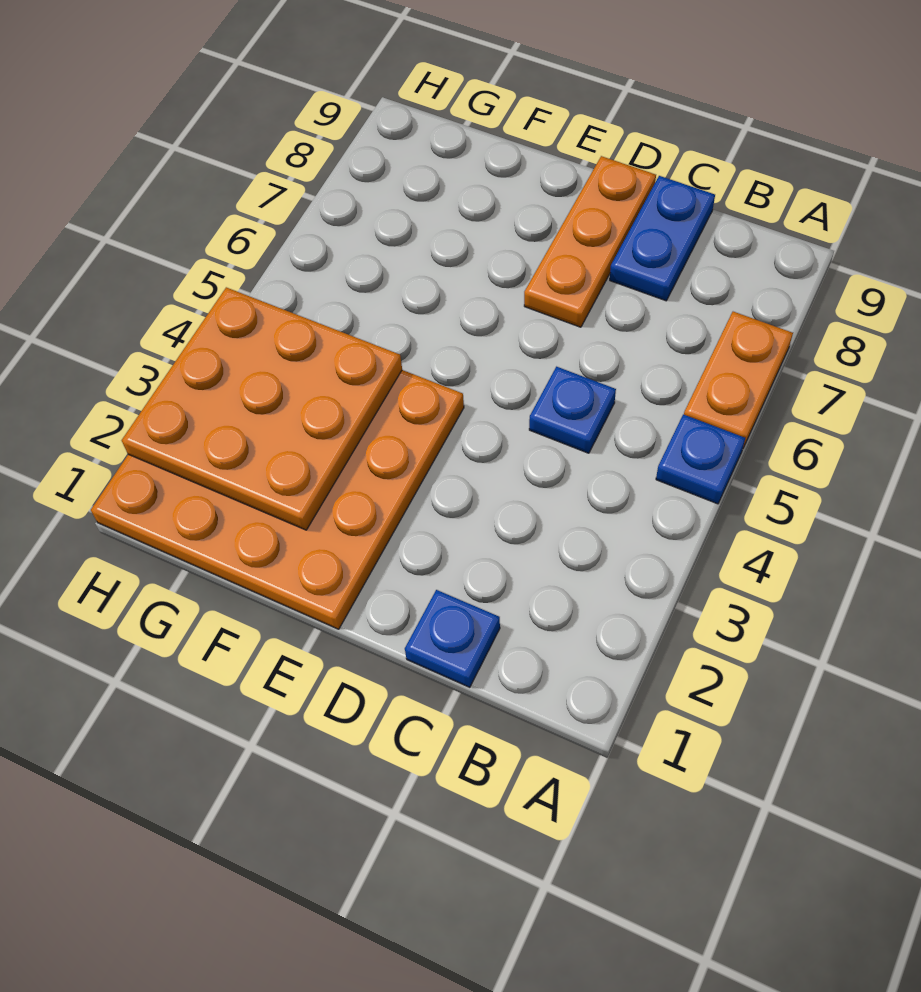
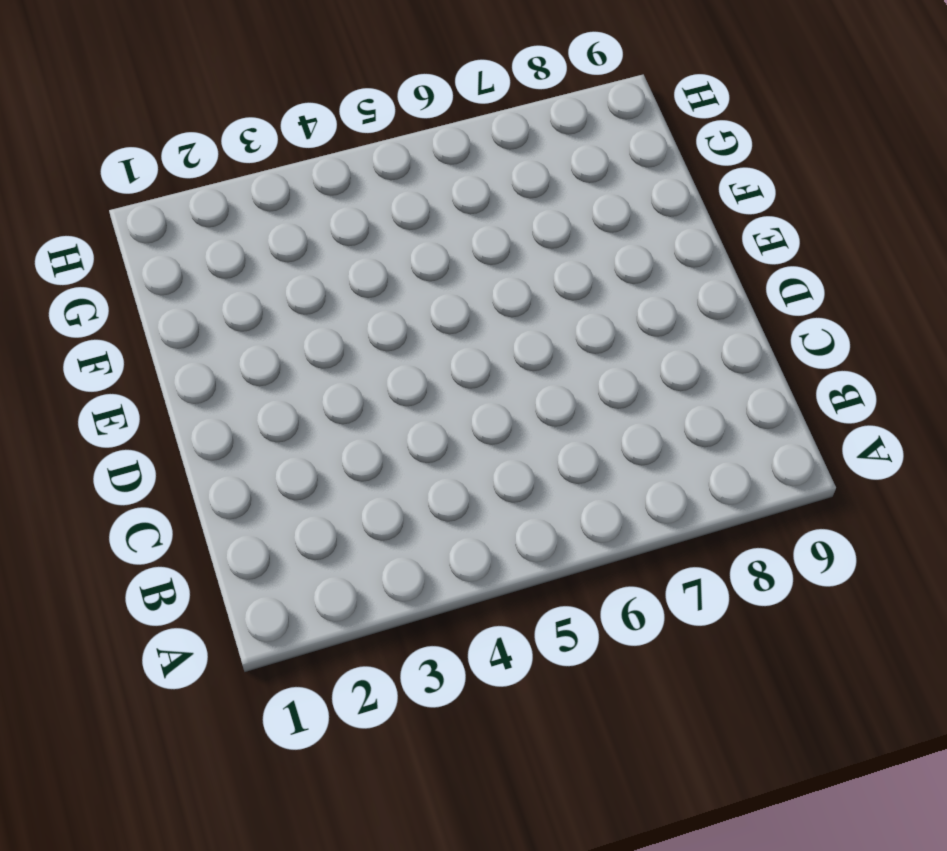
none -> blue plate A5 level 1
none -> orange plate A6:A7 level 1

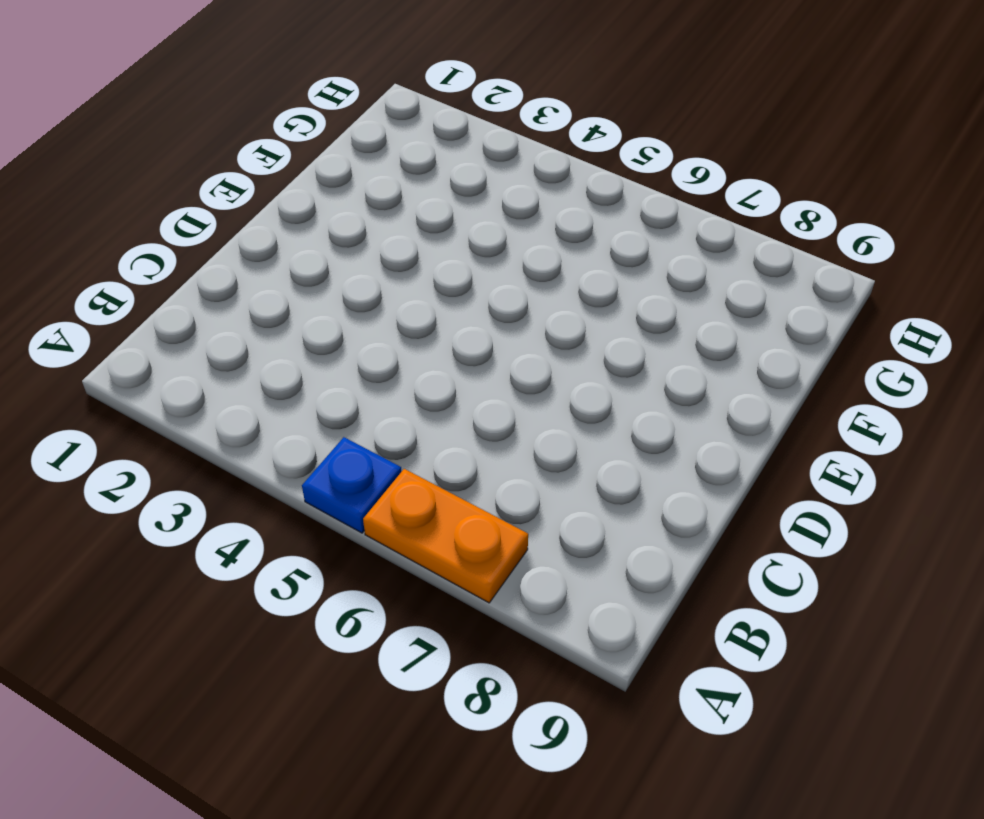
none -> blue plate C1 level 1
none -> blue plate C5 level 1

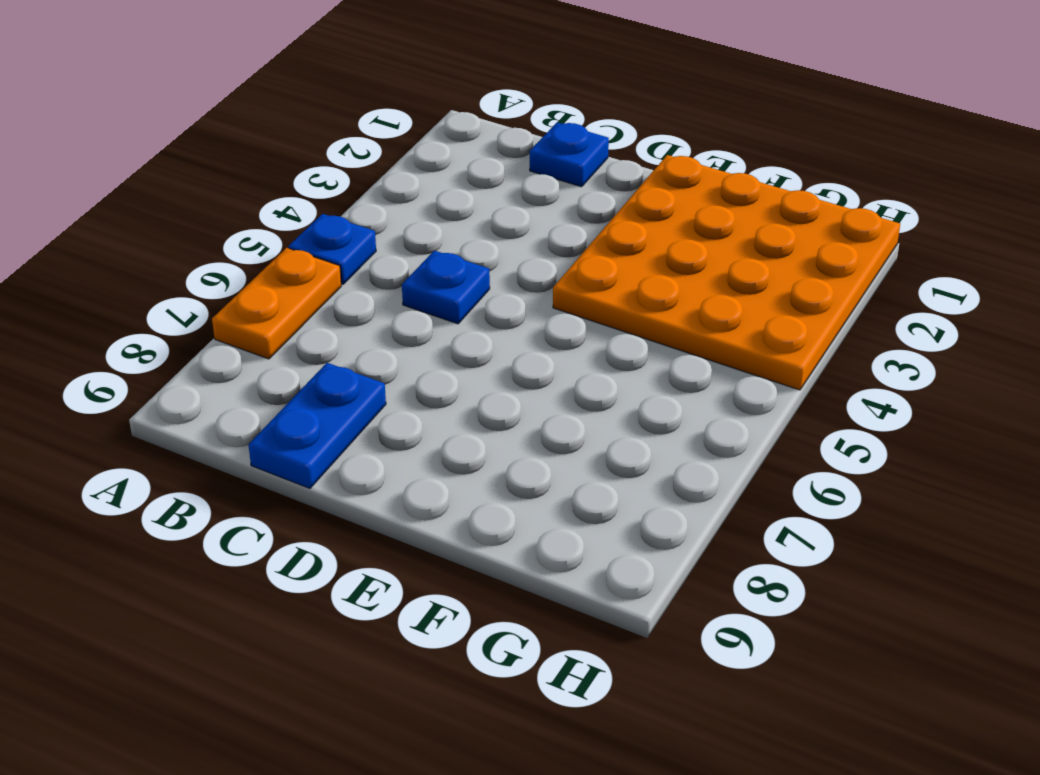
none -> orange plate D7:D9 level 1
none -> orange plate F2:H4 level 2

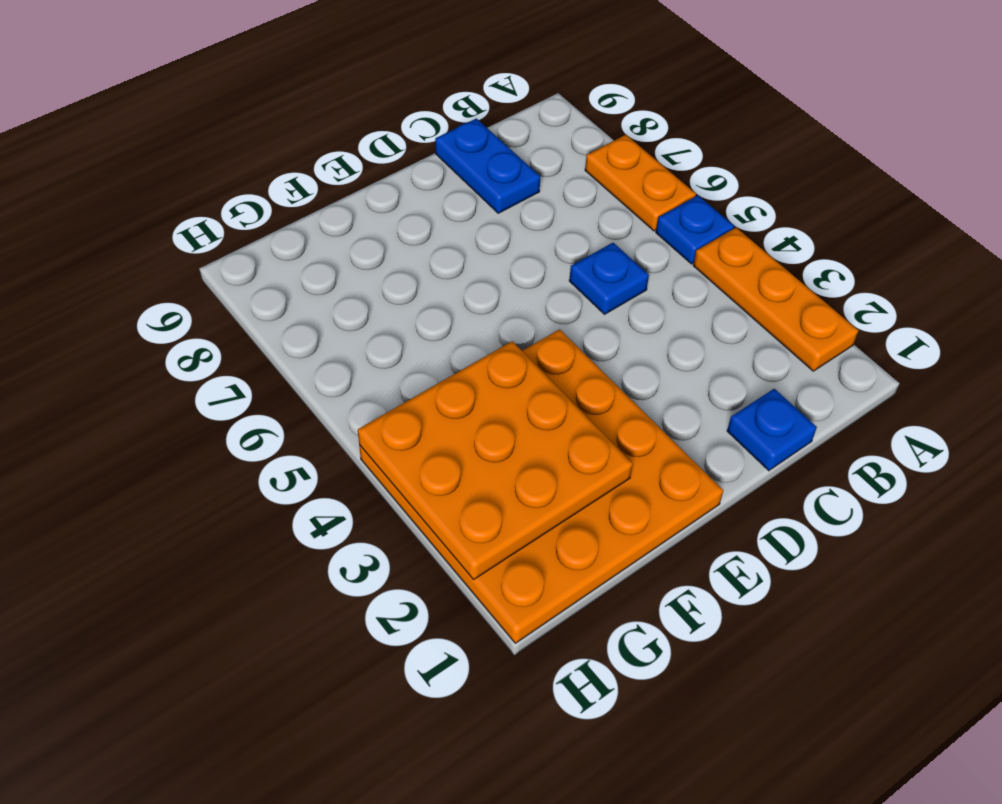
orange plate A2:A4 level 1 -> orange plate D7:D9 level 1

